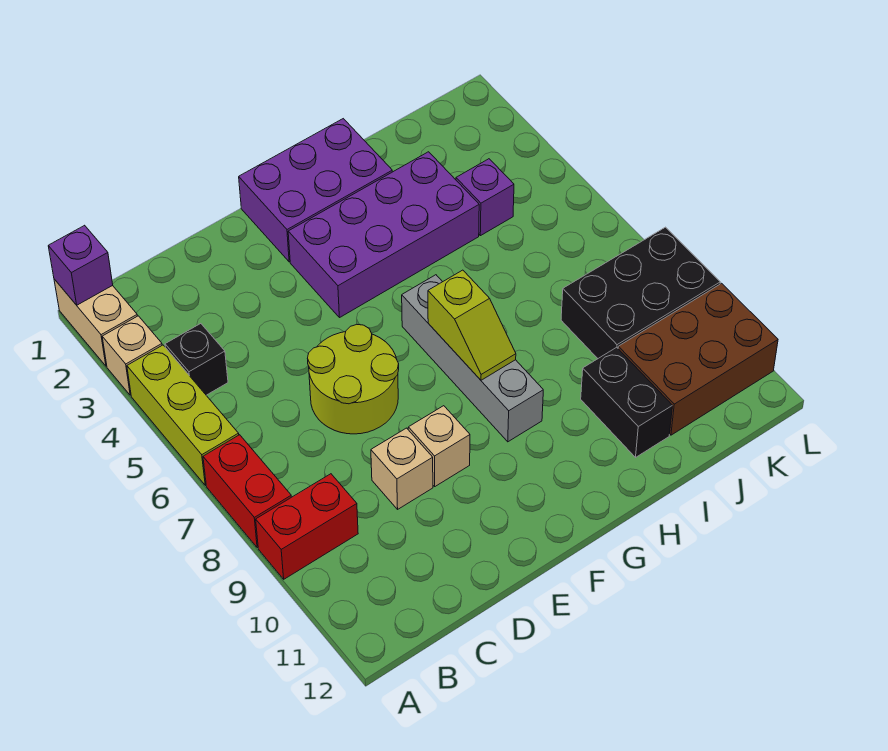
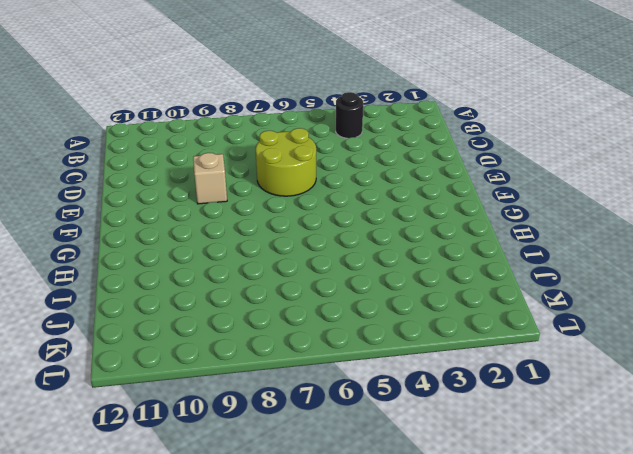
black round brick B4 level 1 -> black brick B4 level 1
none -> tan brick A1:A2 level 1
none -> tan brick A3 level 1
none -> lime brick A4:A6 level 1

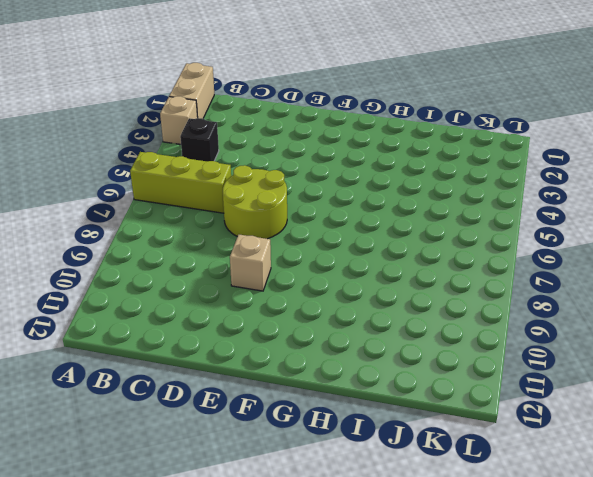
lime brick A6:C6 level 1 -> lime brick A4:A6 level 1
none -> red brick A7:A8 level 1
none -> red brick A9:B9 level 1
none -> tan brick D9 level 1

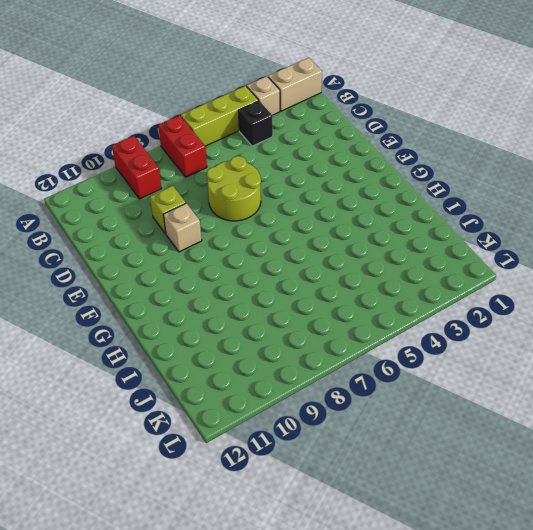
red brick A7:B7 level 1 -> red brick A7:A8 level 1
lime brick D9 level 1 -> tan brick D9 level 1
none -> purple brick F1:H2 level 1
none -> purple brick F3:I4 level 1
none -> grey brick G6:G9 level 1

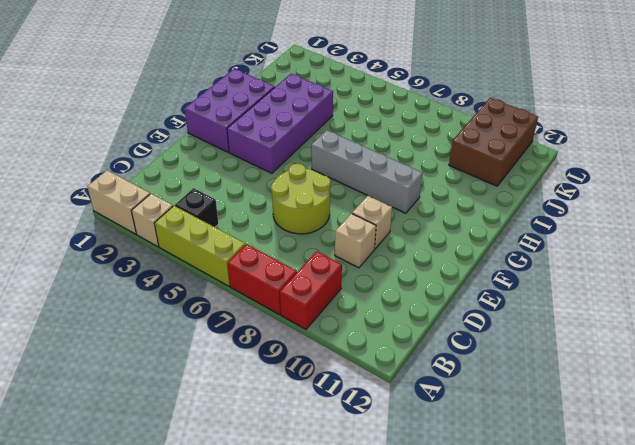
none -> black brick I10:I11 level 1
none -> purple brick J4 level 1
none -> black brick J8:L9 level 1

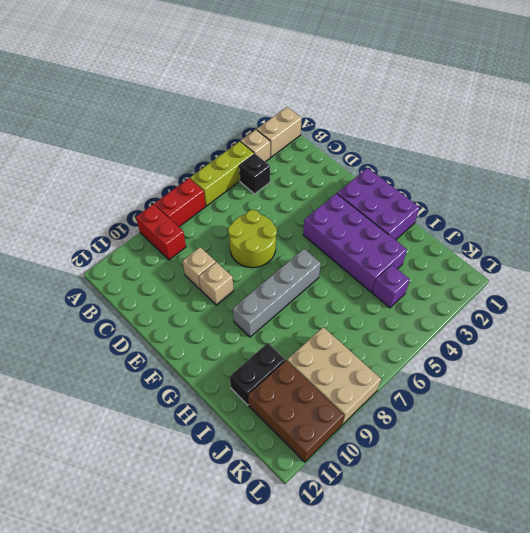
tan brick J8:L9 level 1 -> black brick J8:L9 level 1
none -> purple brick A1 level 2
none -> lime slope G7:G8 level 2 top 7

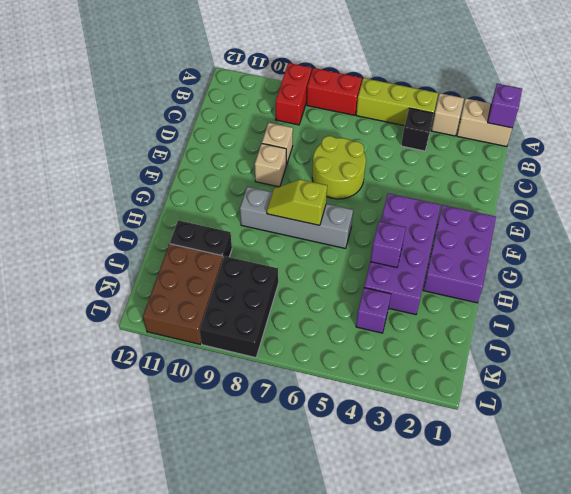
purple brick H4 level 2 -> none

